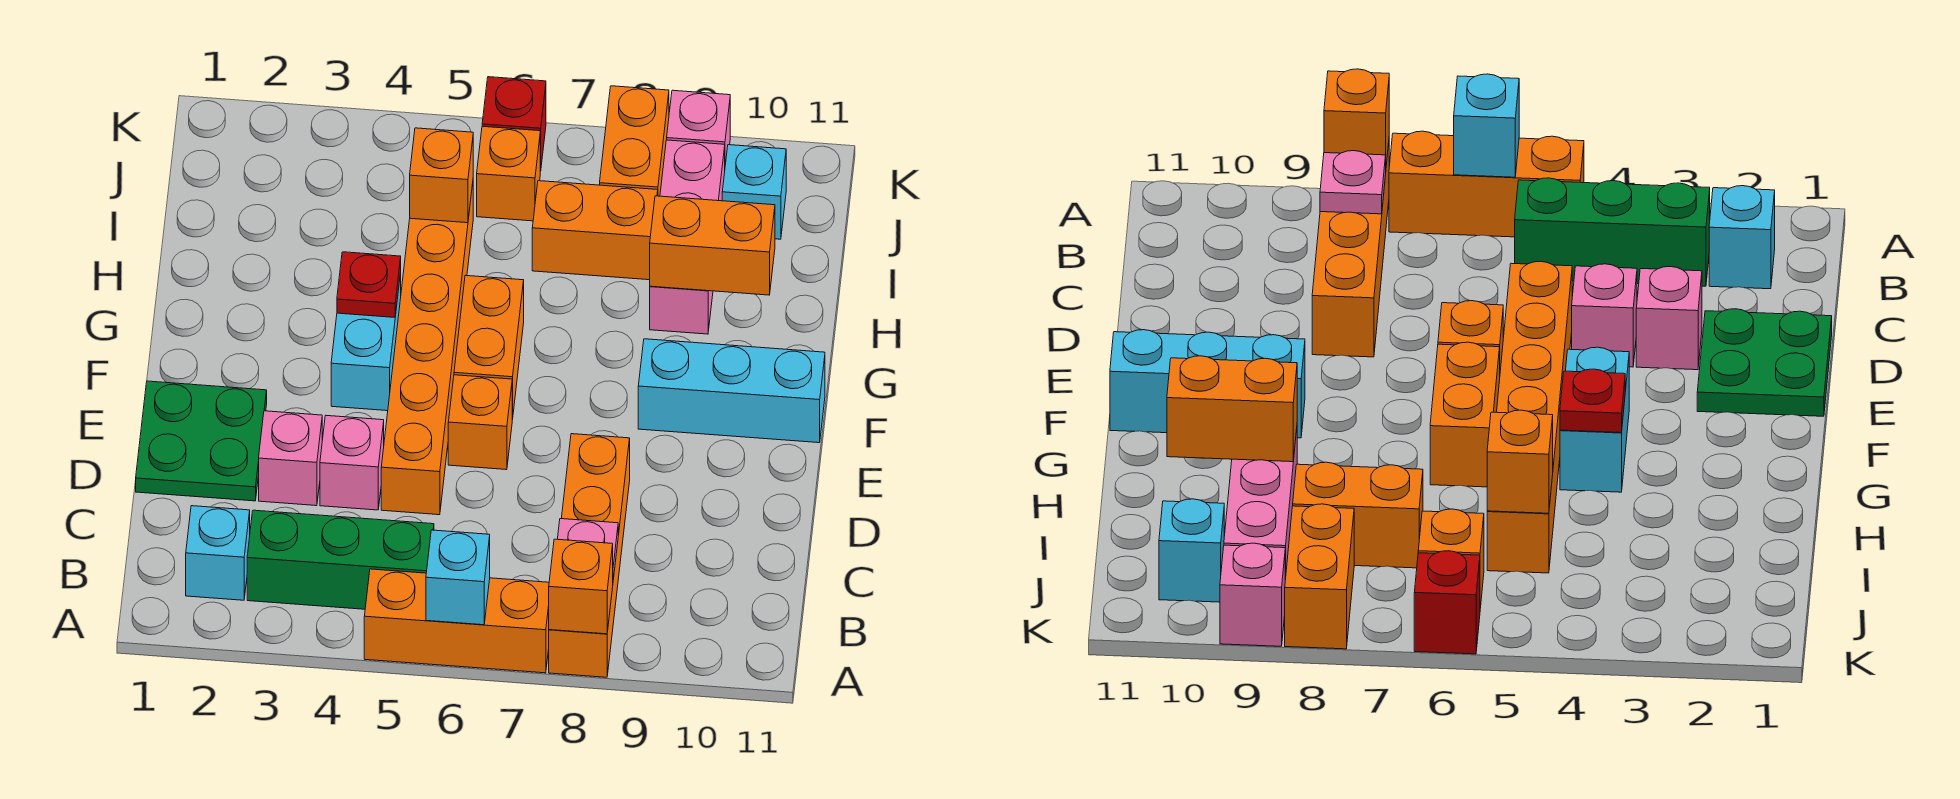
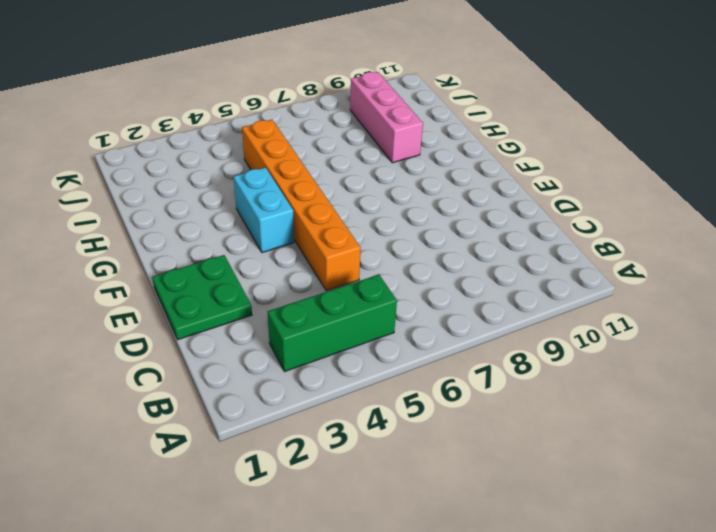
none -> orange brick A5:A7 level 1
none -> orange brick A8:D8 level 1
none -> cyan brick B2 level 1

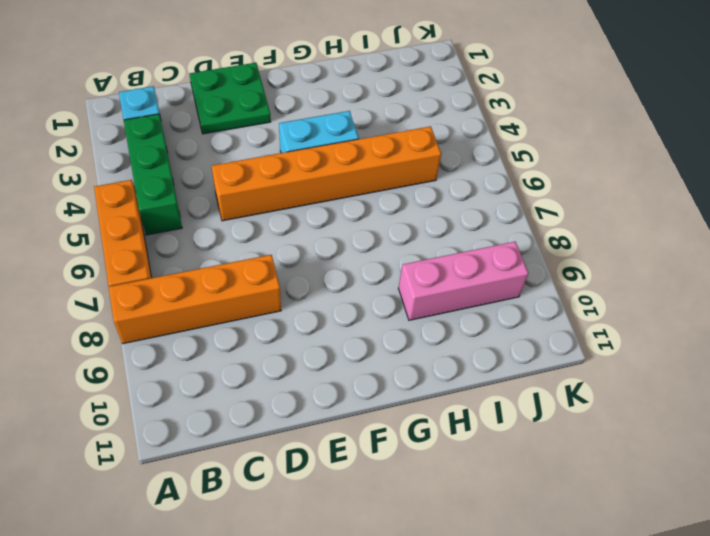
none -> pink brick D3 level 1
none -> pink brick D4 level 1
none -> orange brick E6 level 1

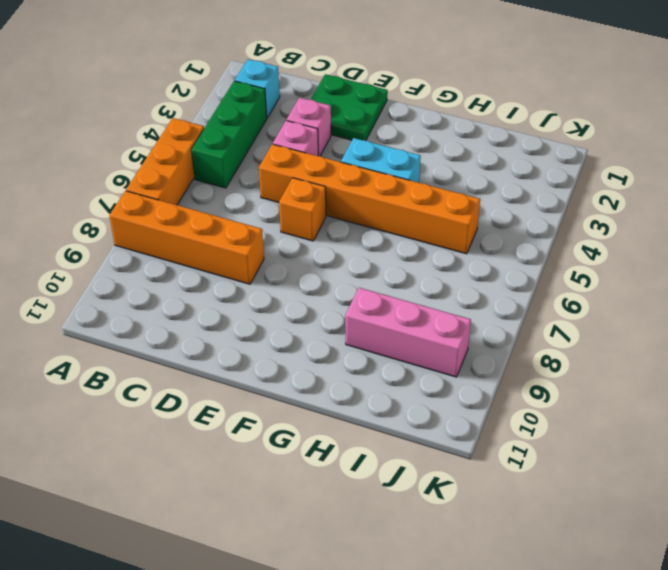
none -> orange brick F6:G6 level 1
none -> cyan brick F9:F11 level 1
none -> orange brick I7:I8 level 1

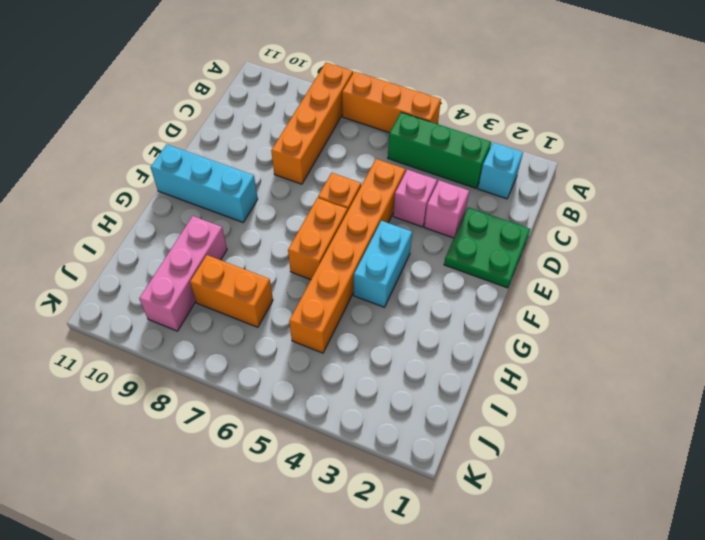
none -> orange brick J6 level 1
none -> orange brick J8:K8 level 1
none -> cyan brick J10 level 1

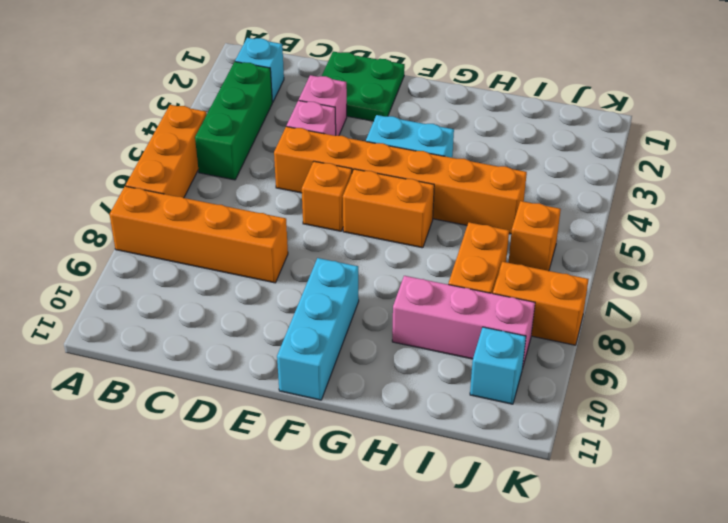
none -> red brick K6 level 1
none -> pink brick K9 level 1
none -> cyan brick A6 level 2

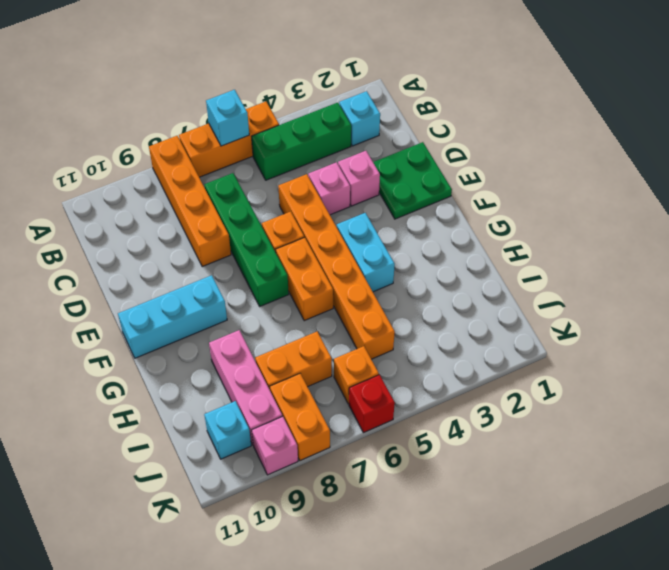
green brick C7:F7 level 1 -> none
none -> orange brick A8 level 2
none -> pink plate B8 level 2
none -> red plate G4 level 2

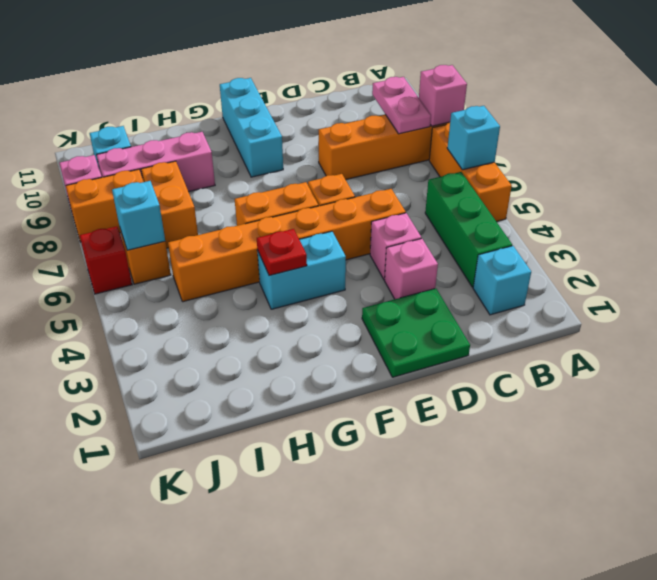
pink brick A8 level 2 -> orange brick A8 level 2
pink plate B8:B9 level 2 -> pink plate B8 level 2
cyan brick J6 level 2 -> none
none -> orange brick H9:H10 level 2
none -> orange brick I5 level 2

